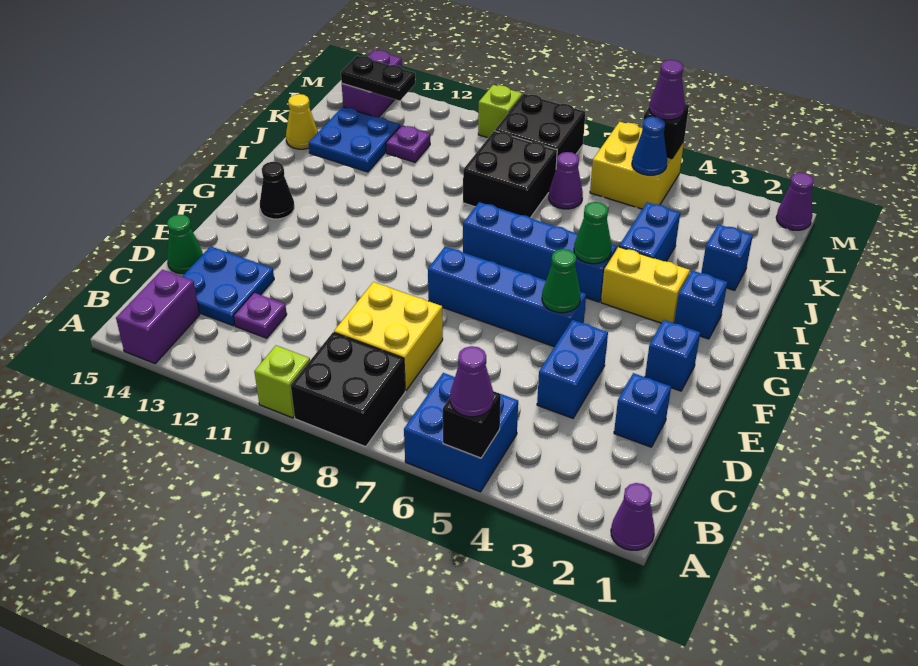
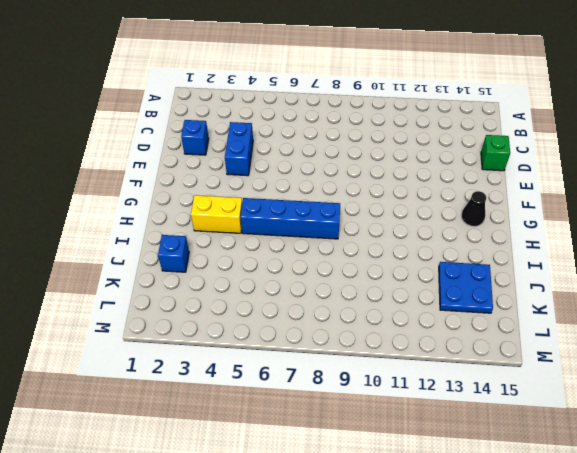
green brick D15 level 1 -> green cone D15 level 1
none -> purple cone A1 level 1
none -> blue brick A5:B6 level 1
none -> black brick A8:B9 level 1
none -> lime brick A10 level 1

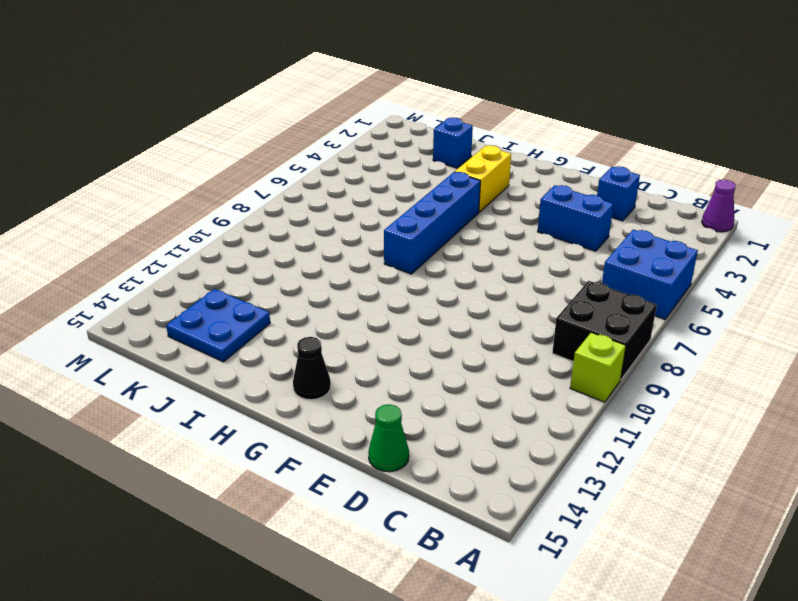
none -> purple brick A14:B14 level 1
none -> yellow brick C8:D9 level 1
none -> purple plate C12 level 1
none -> blue plate C13:D14 level 1

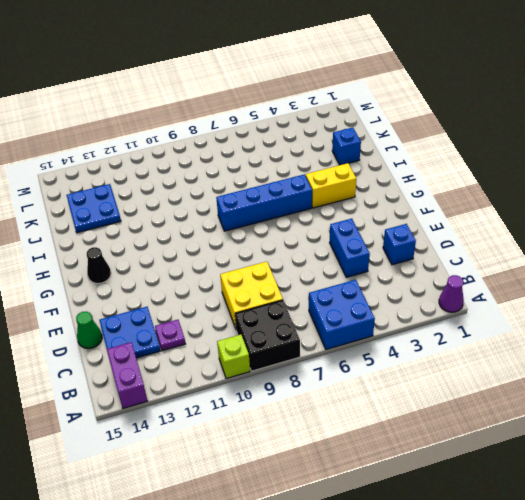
none -> blue brick F2 level 1
none -> blue brick F5:F8 level 1
none -> blue brick H2 level 1
none -> blue brick I4:J4 level 1

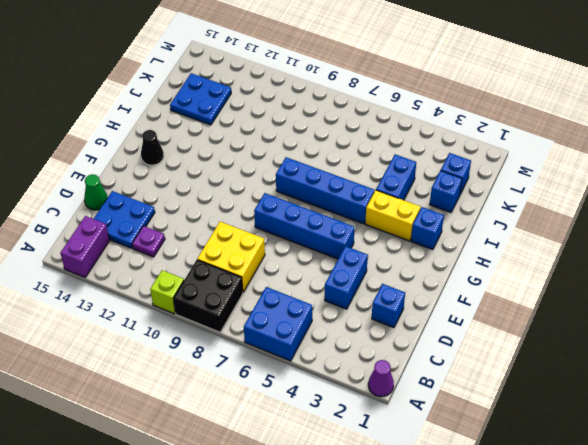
blue brick K2 level 1 -> blue brick F2 level 1
none -> black brick J8:K9 level 1
none -> yellow cone J15 level 1
none -> purple cone K7 level 1
none -> purple plate K12 level 1

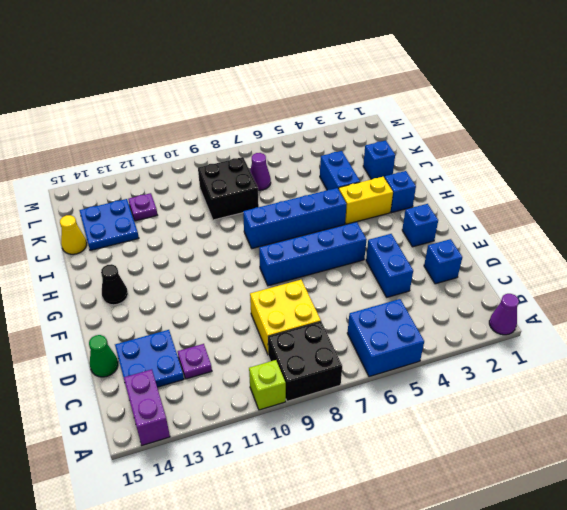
none -> yellow brick L5:M6 level 1
none -> black brick L8:M9 level 1
none -> purple brick L14:M14 level 1
none -> purple cone M1 level 1

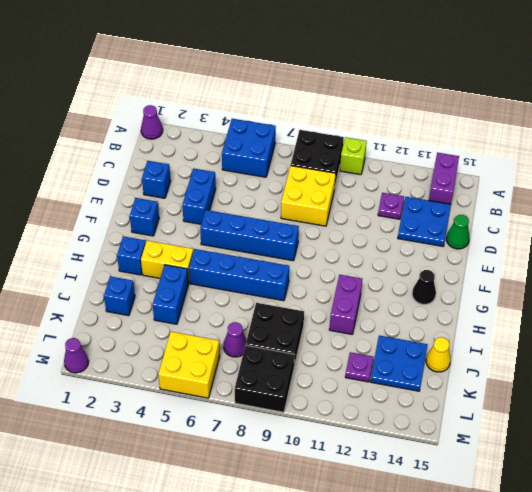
purple brick H11:I11 level 1 -> purple brick L14:M14 level 1
none -> lime brick M10 level 1
none -> black brick A5 level 2
none -> green cone F5 level 2
none -> green cone H5 level 2

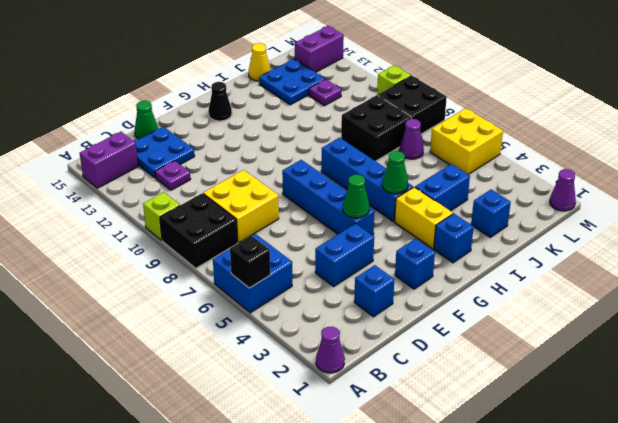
none -> blue cone L5 level 2
none -> black plate L13:L14 level 2
none -> black brick M5 level 2
none -> purple cone A5 level 3

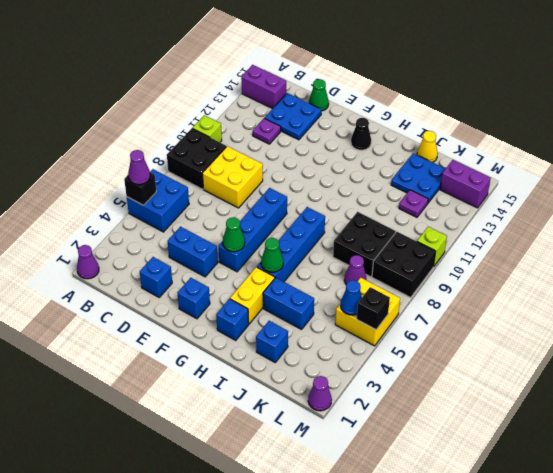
none -> black plate L13:L14 level 2
none -> purple cone M5 level 3

